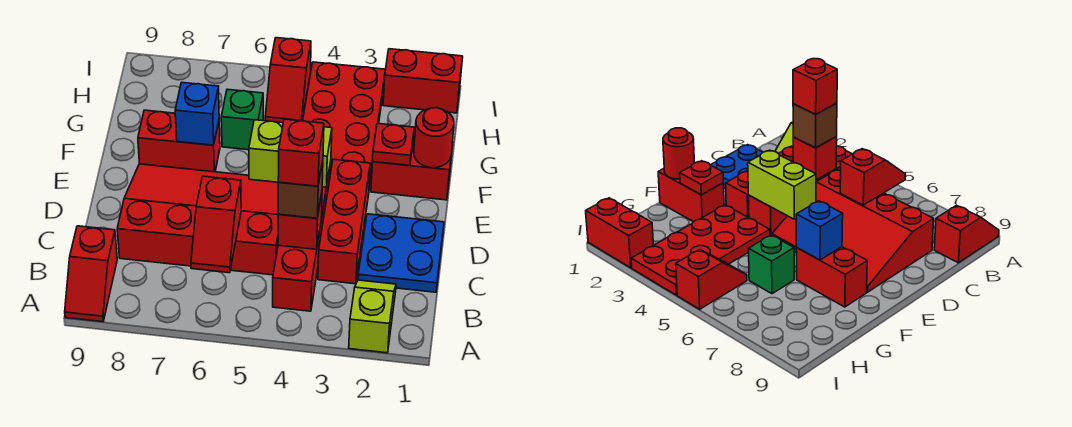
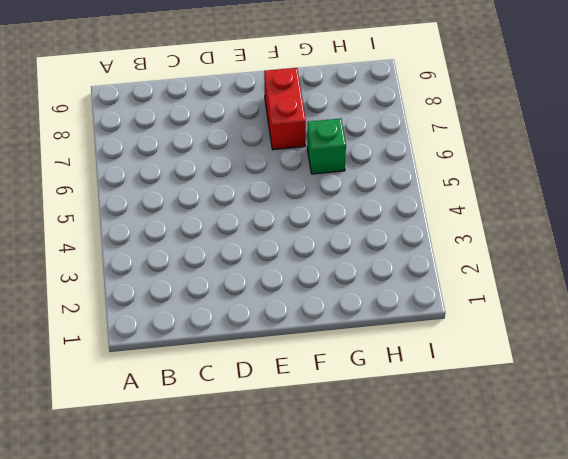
none -> lime slope A2:B2 level 1 top A
none -> red slope A9:B9 level 1 top B
none -> red brick B4:E4 level 1

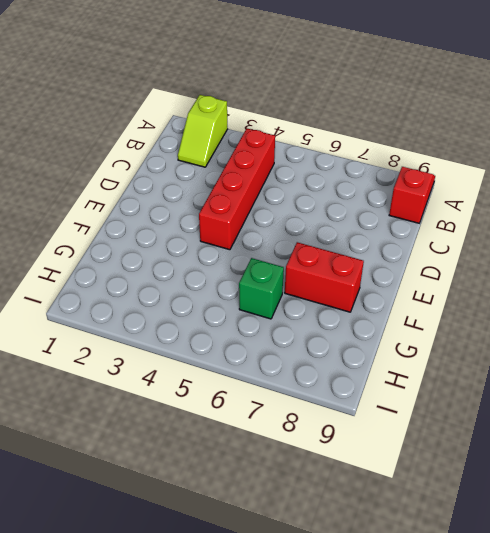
none -> blue plate C1:D2 level 1
none -> red brick C3:E3 level 1
none -> red slope C5:E8 level 1 top C

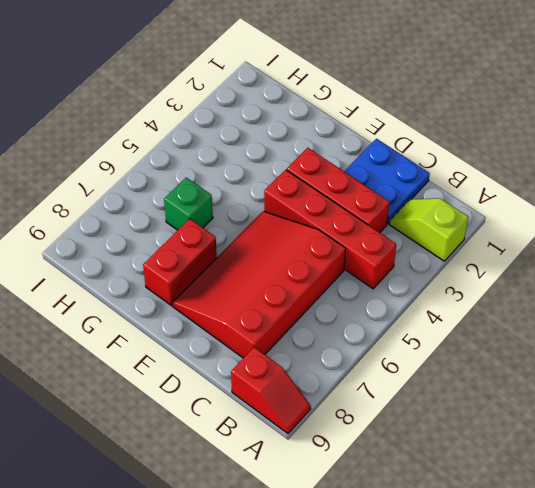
none -> red brick F1:F2 level 1
none -> red plate F3:I4 level 1
none -> red slope H5:I5 level 1 top I

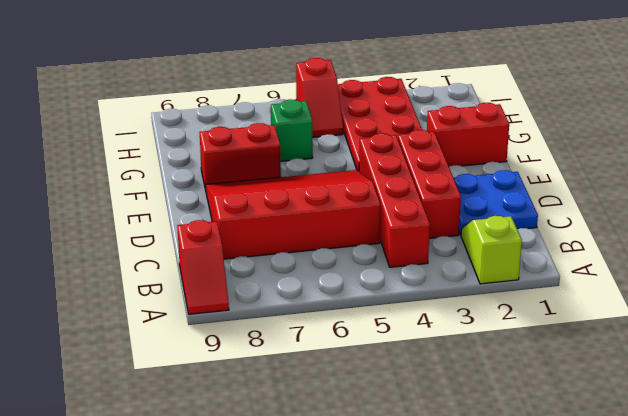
none -> red brick I1:I2 level 1
none -> red slope B6:C6 level 2 top C
none -> red brick C4 level 2

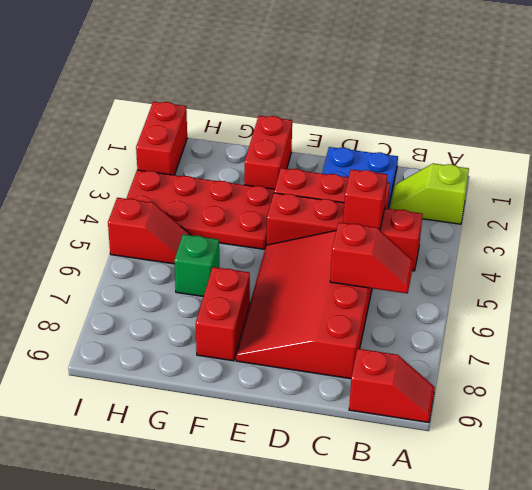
none -> lime brick E4:E5 level 2
none -> red round brick F1 level 2
none -> red plate F2 level 2

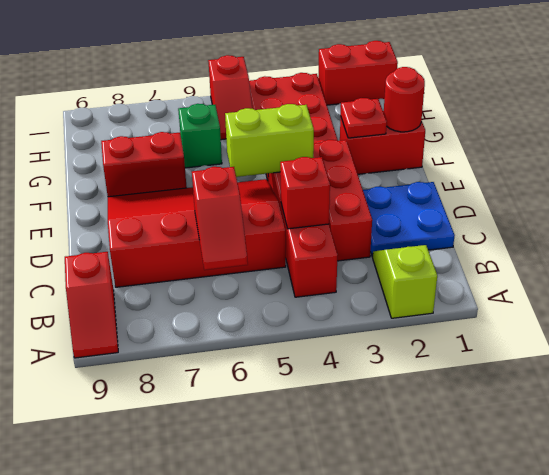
none -> blue brick F7 level 2
none -> brown brick C4 level 3
none -> red brick C4 level 4

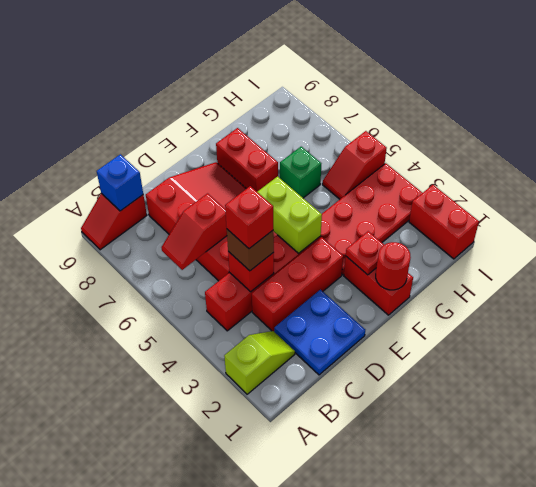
blue brick B9 level 2 -> blue brick F7 level 2

